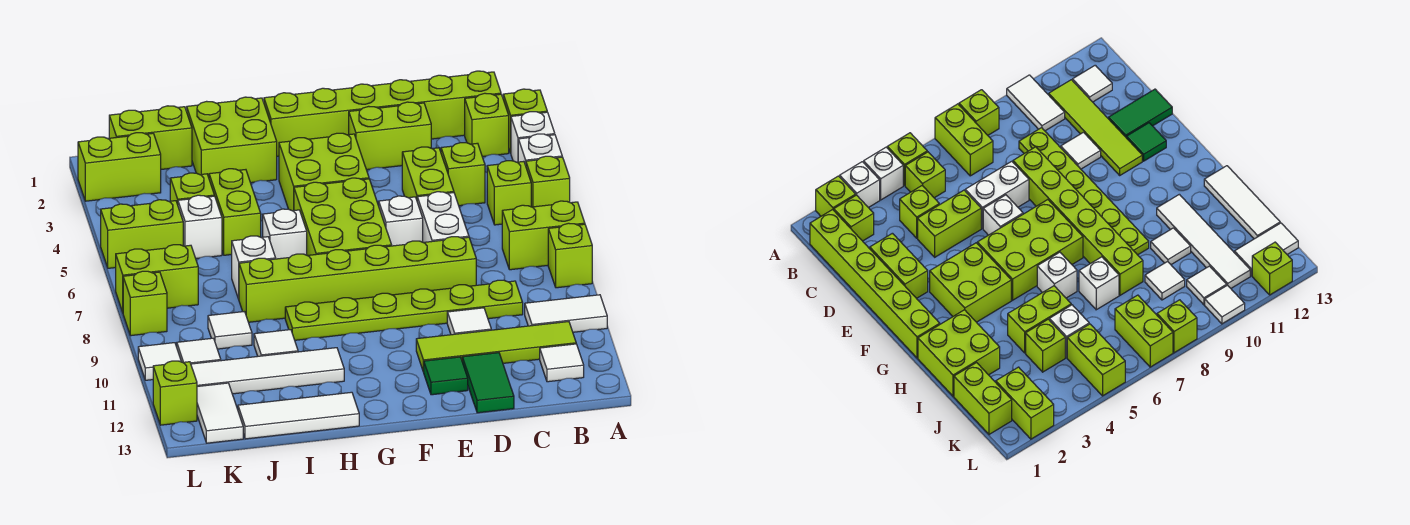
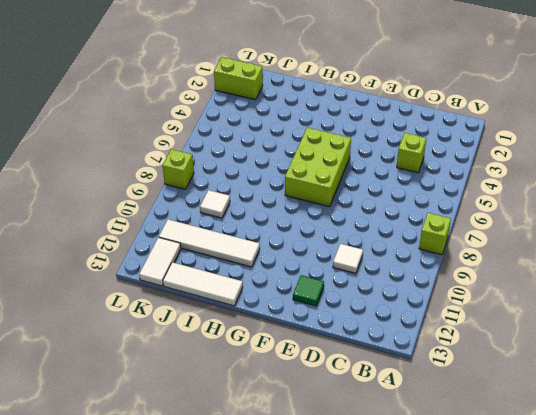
none -> lime brick A2 level 1
none -> white brick A3 level 1
none -> white brick A4 level 1
none -> lime brick A5 level 1

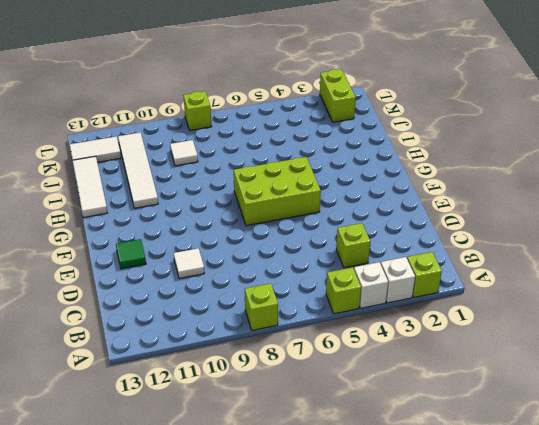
none -> lime brick A7:B7 level 1
none -> white tile A10:B10 level 1
none -> lime brick B1:G1 level 1
none -> lime brick B2 level 1

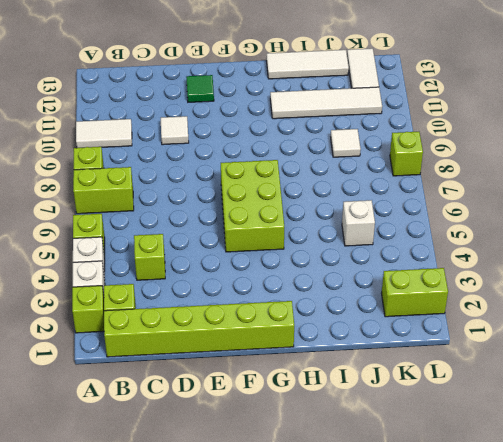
none -> lime brick B5 level 1
none -> lime tile B11:E11 level 1
none -> white tile B12 level 1
none -> lime plate C9:H9 level 1

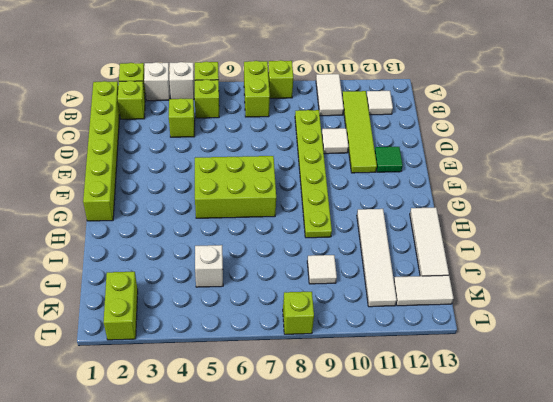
none -> lime brick D2:E2 level 1
none -> lime brick D4:D5 level 1
none -> white brick D6:D7 level 1
none -> lime brick D8:I8 level 1

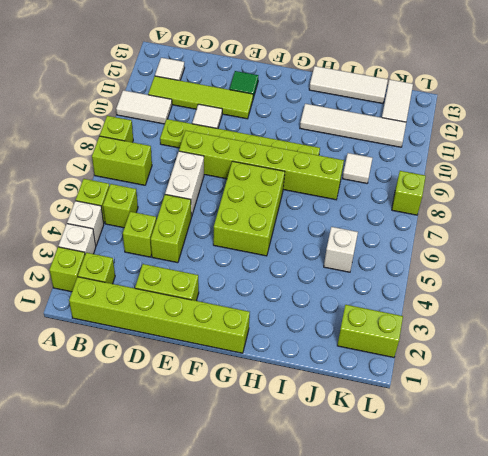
none -> green tile D12:D13 level 1
none -> white brick E6 level 1
none -> lime brick F3:G4 level 1
none -> lime brick H1:I2 level 1

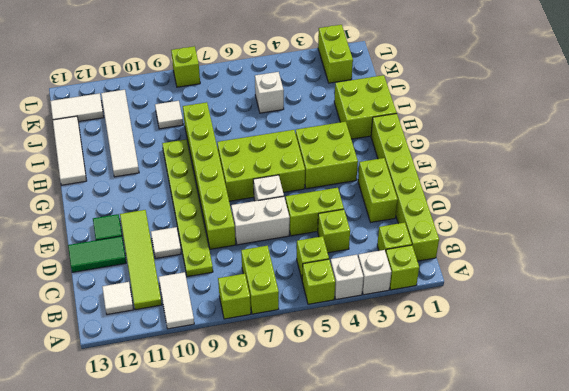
none -> white brick H6 level 1
none -> lime brick I4:I5 level 1
none -> white brick I7 level 1
none -> white tile I10 level 1

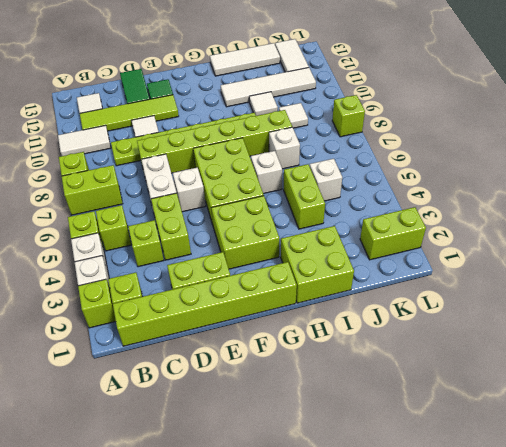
none -> lime brick J1:K1 level 1
none -> lime brick J4 level 1
none -> lime brick K5:L5 level 1
none -> lime brick K7:L7 level 1

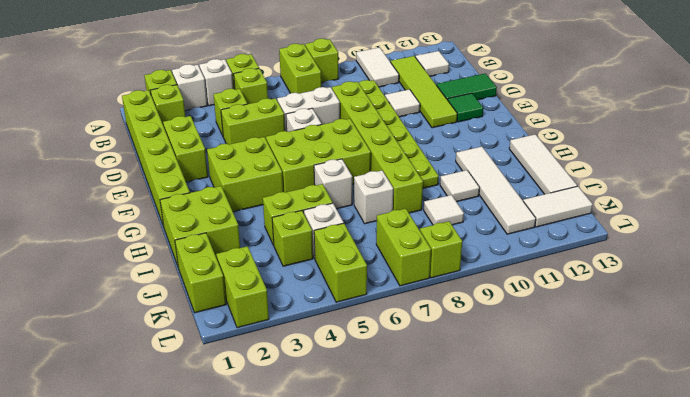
none -> white tile K10 level 1
none -> white tile L10 level 1
none -> lime brick L12 level 1

